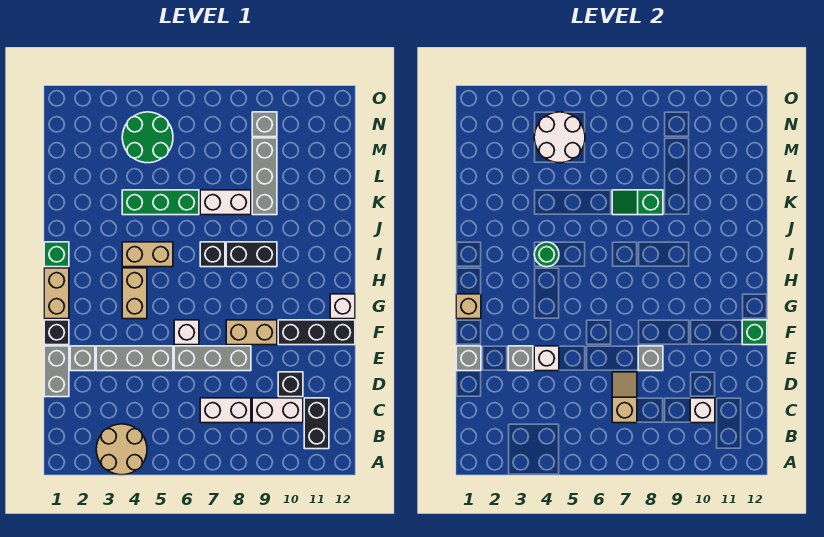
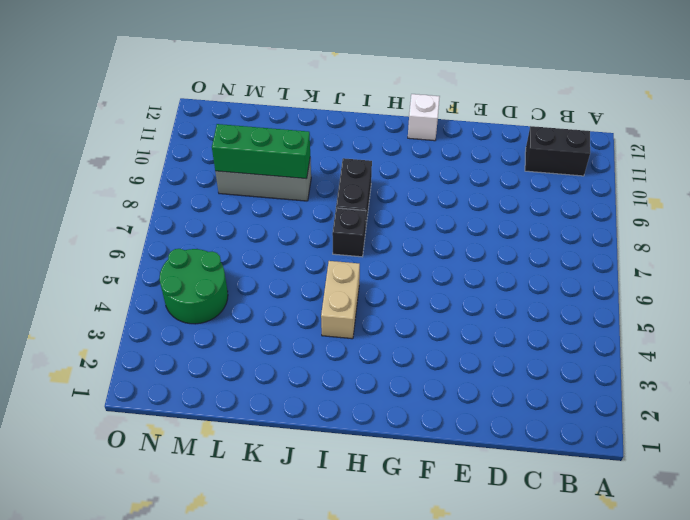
green brick K9:M9 level 2 -> green brick K4:K6 level 1
none -> tan round brick A3:B4 level 1
none -> white brick C7:C8 level 1
none -> white brick C9:C10 level 1
none -> grey brick D1:E1 level 1

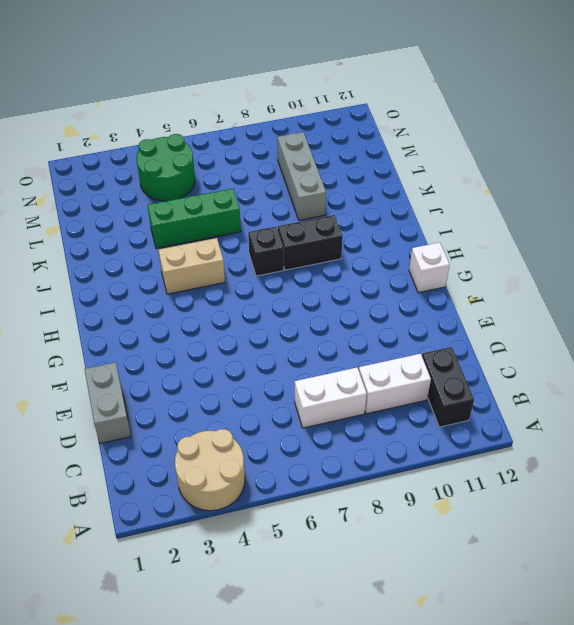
none -> black brick D10 level 1
none -> grey brick E2 level 1
none -> grey brick E3:E5 level 1
none -> grey brick E6:E8 level 1

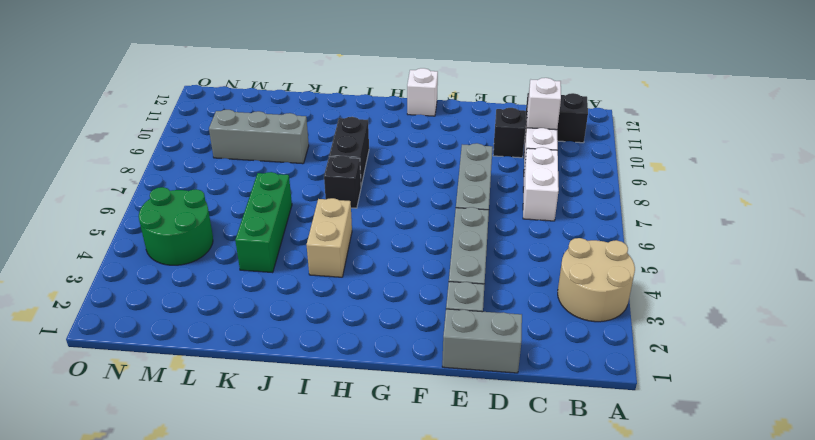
none -> black brick F1 level 1
none -> white brick F6 level 1
none -> tan brick F8:F9 level 1
none -> black brick F10:F12 level 1

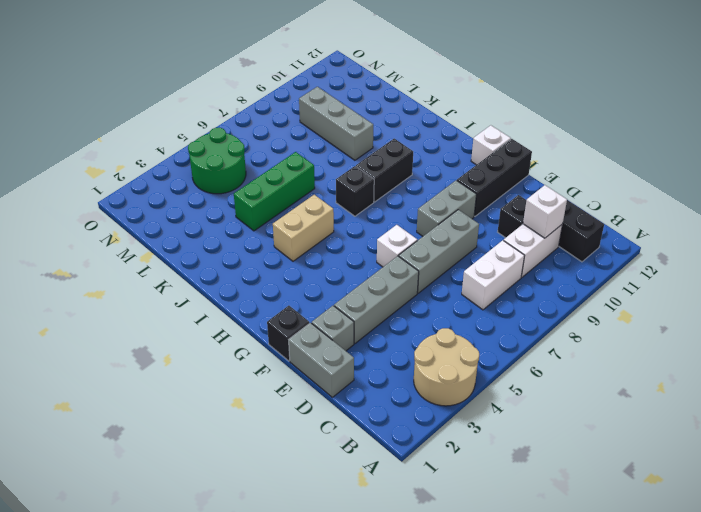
grey brick F8:F9 level 1 -> tan brick F8:F9 level 1
none -> tan brick G1:H1 level 1
none -> tan brick G4:H4 level 1
none -> green brick I1 level 1
none -> white brick K7:K8 level 1

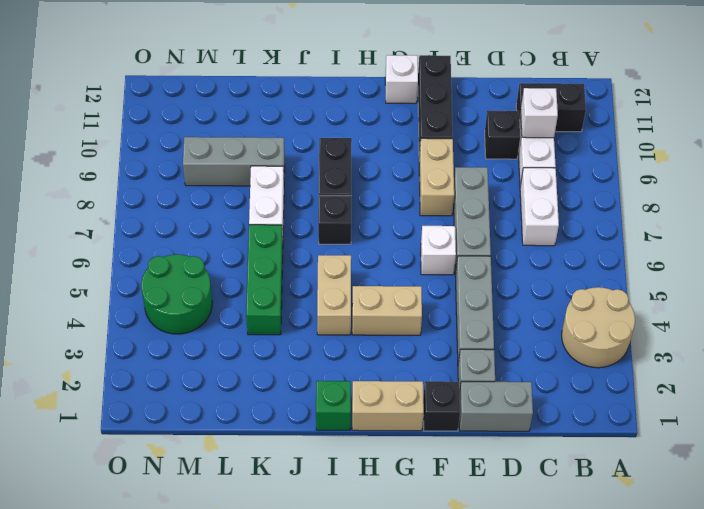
none -> grey brick N9 level 1
none -> tan slope C7:D7 level 2 top C
none -> grey brick E1 level 2
none -> grey brick E3 level 2

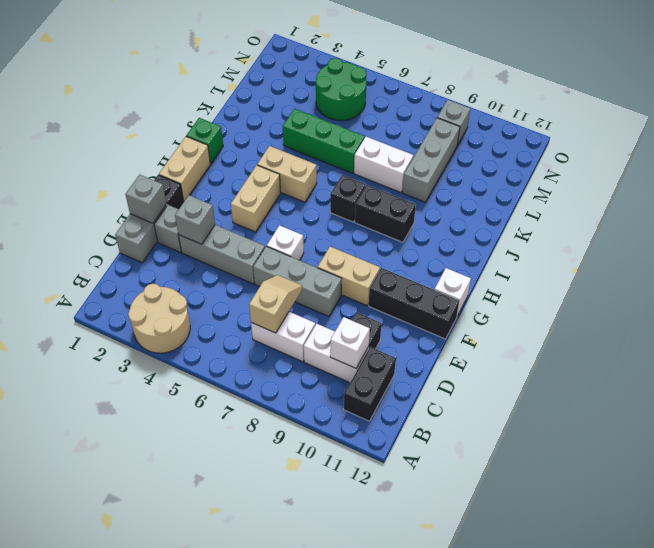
none -> white brick E4 level 2
none -> grey brick E8 level 2
none -> green brick F12 level 2
none -> tan brick G1 level 2

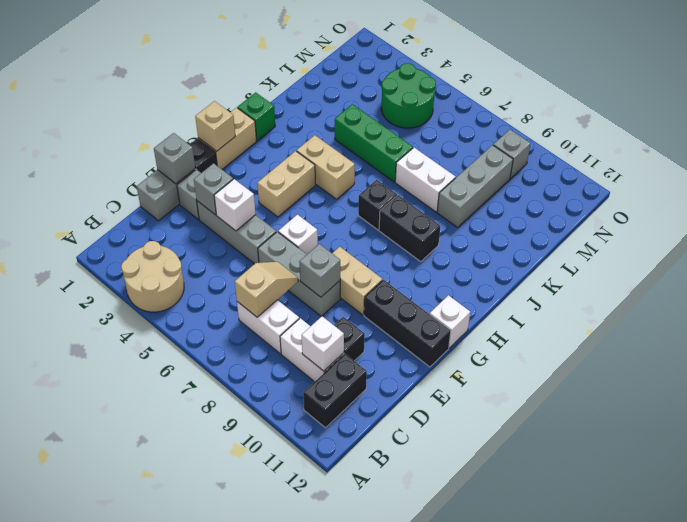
none -> green brick F12 level 2
none -> green round brick I4 level 2
none -> green slope K7:K8 level 2 top 8
none -> white round brick M4:N5 level 2

